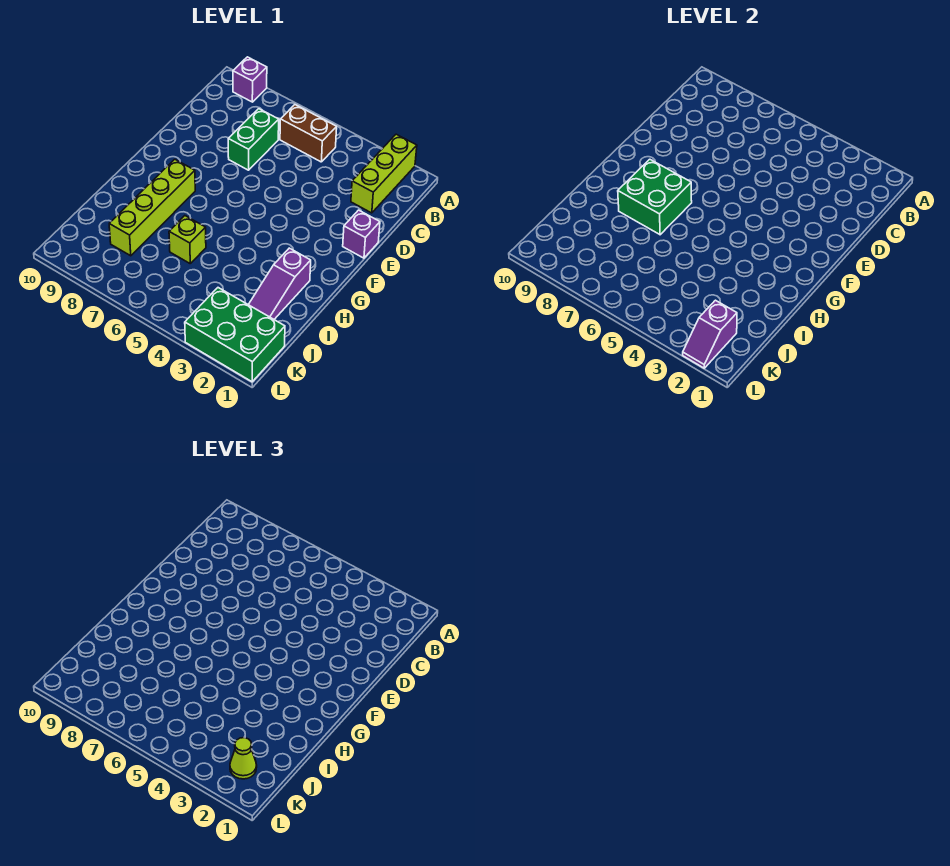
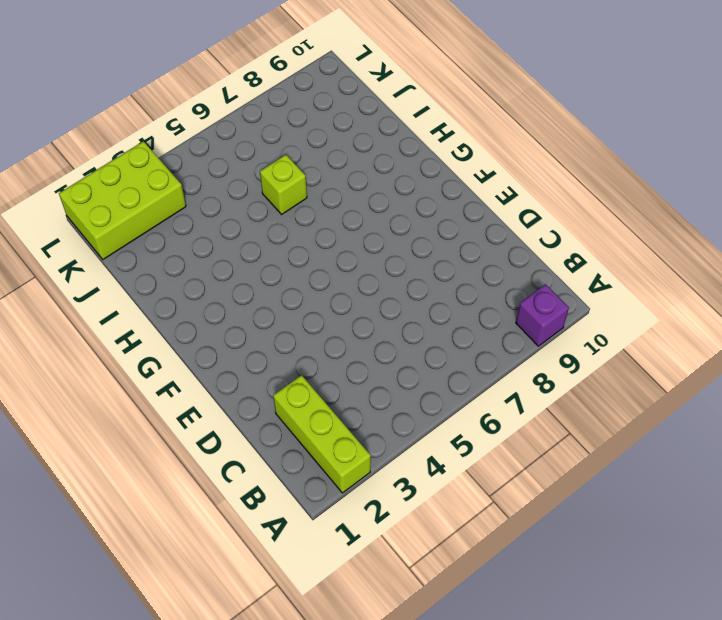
lime brick K1:L3 level 1 -> green brick K1:L3 level 1
none -> brown brick B5:B6 level 1
none -> green brick C7:D7 level 1
none -> purple brick E1 level 1

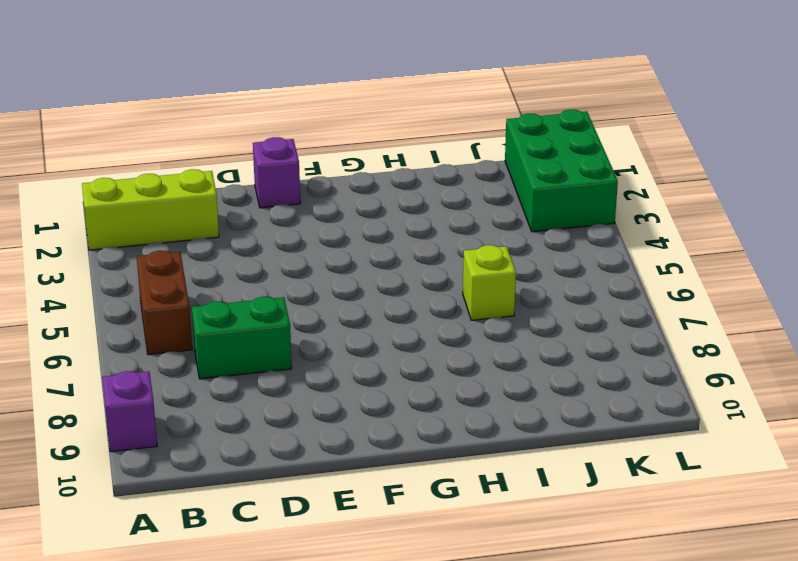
none -> lime brick G8:J8 level 1
none -> purple slope H2:J2 level 1 top H
none -> green brick G7:H8 level 2

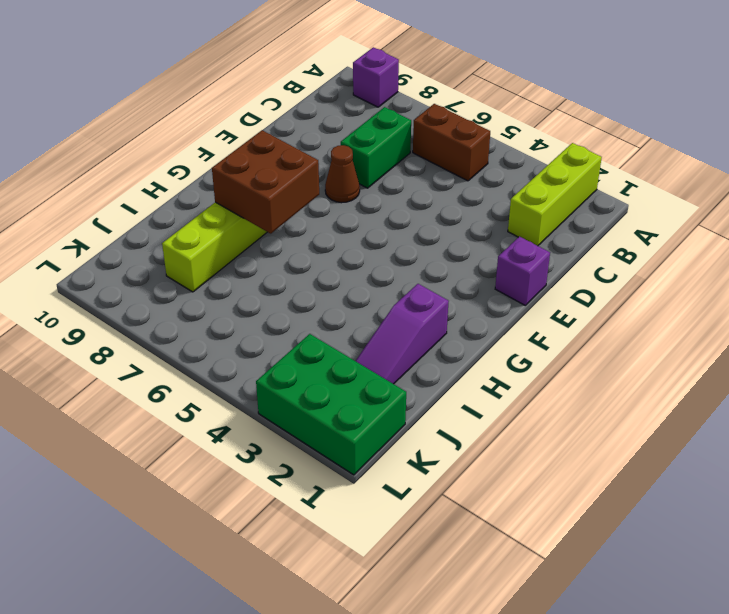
brown cone E7 level 1 -> none
brown brick G7:H8 level 2 -> green brick G7:H8 level 2
none -> lime brick I6 level 1
none -> purple slope K2:L2 level 2 top K
none -> lime cone K2 level 3

